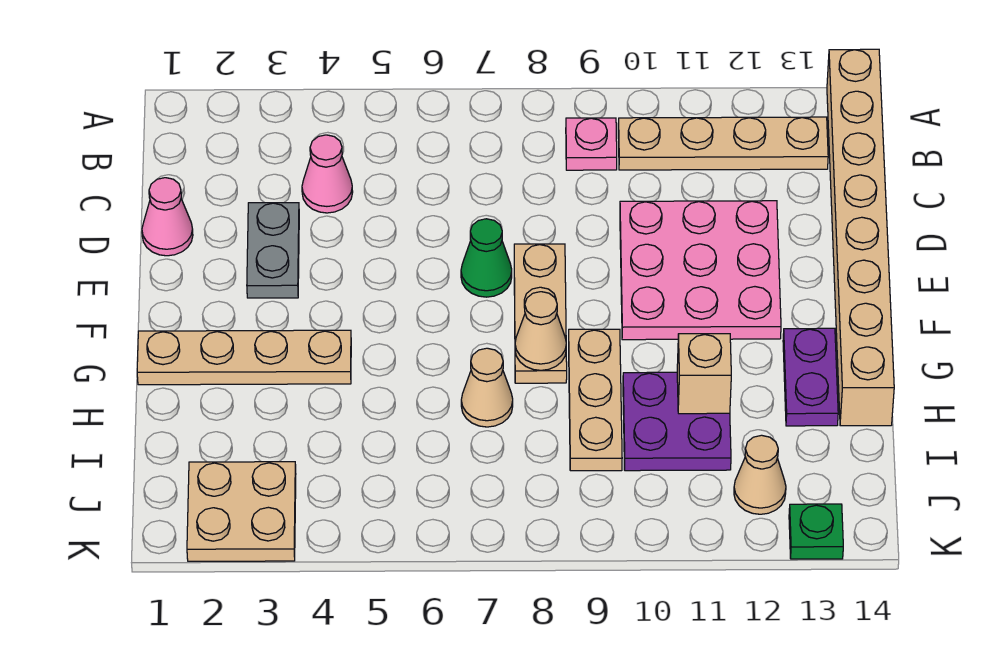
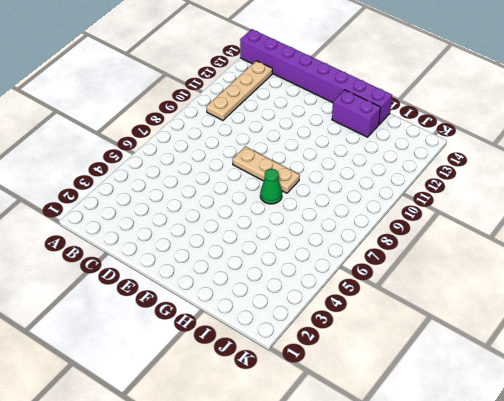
purple brick A14:H14 level 1 -> tan brick A14:H14 level 1
green cone G7 level 1 -> green cone E7 level 1
purple brick G13:H13 level 1 -> purple plate G13:H13 level 1
none -> pink plate B9 level 1
none -> pink cone C4 level 1
none -> pink cone D1 level 1

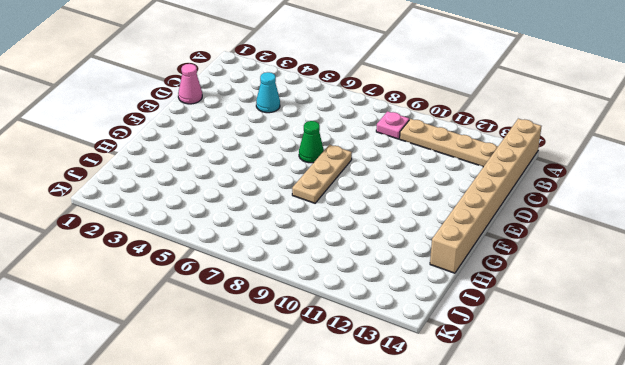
cyan cone C4 level 1 -> pink cone C4 level 1
none -> grey plate D3:E3 level 1
none -> pink plate D10:F12 level 1
none -> tan plate G1:G4 level 1

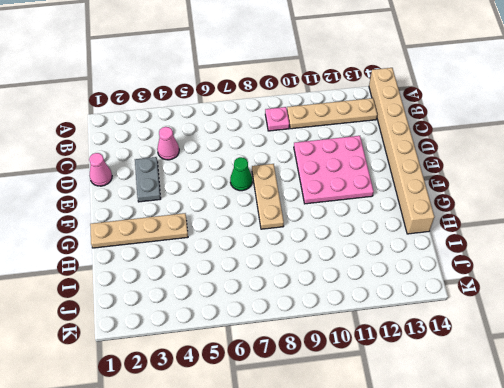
none -> tan plate G9:I9 level 1
none -> purple plate G13:H13 level 1
none -> tan cone H7 level 1

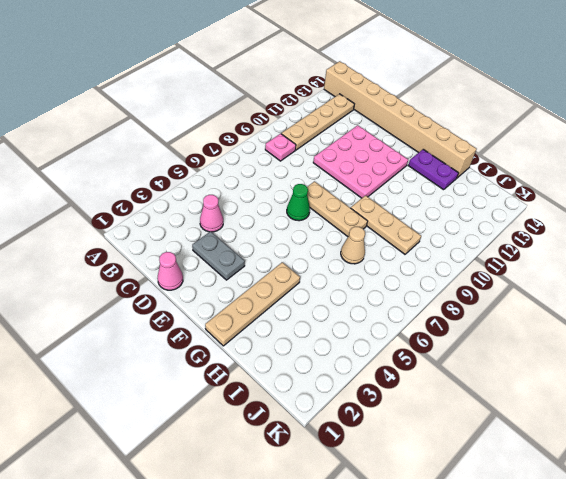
none -> purple plate H10:I11 level 1
none -> tan plate J2:K3 level 1
none -> tan cone J12 level 1

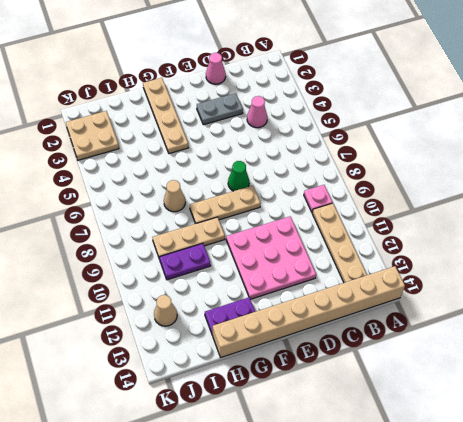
purple plate H10:I10 level 1 -> purple plate H10:I11 level 1
none -> green plate K13 level 1
none -> tan cone G8 level 2
none -> tan brick H11 level 2

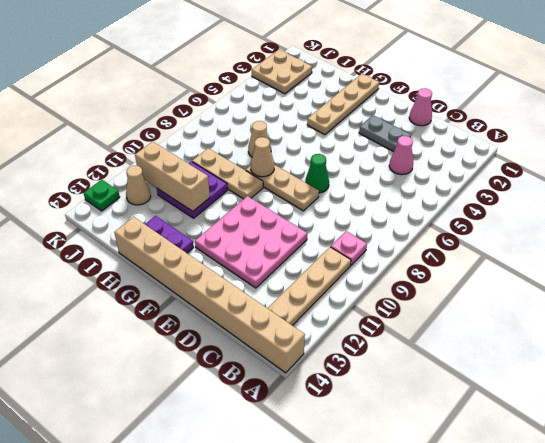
tan brick H11:J11 level 2 -> tan brick H11 level 2

